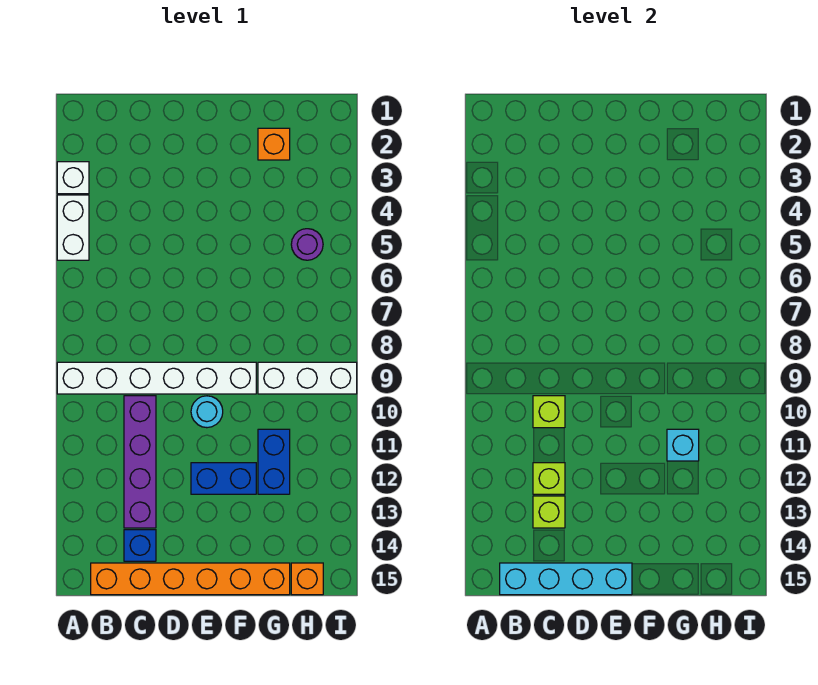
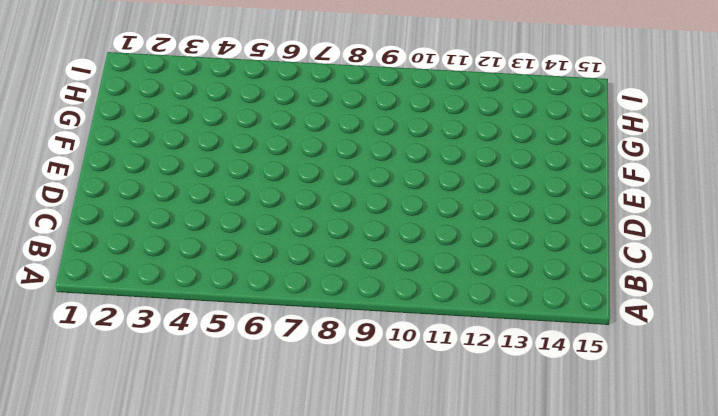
none -> white brick A3 level 1
none -> white brick A4:A5 level 1
none -> white brick A9:F9 level 1

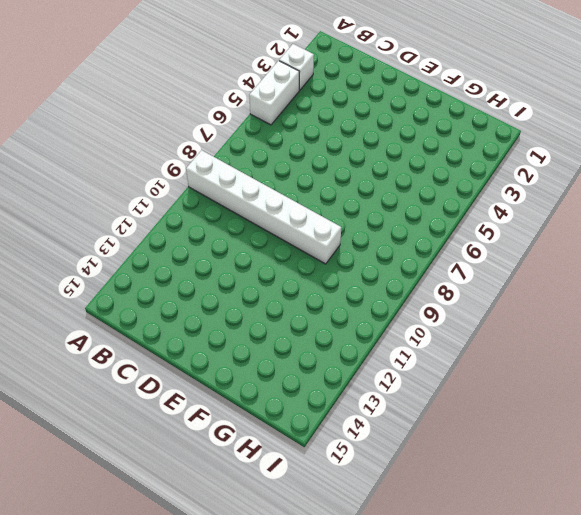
none -> orange brick B15:G15 level 1
none -> purple brick C10:C13 level 1
none -> blue brick C14 level 1

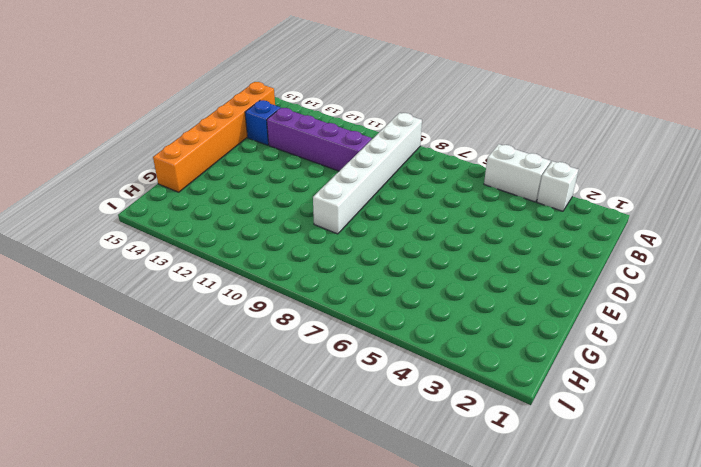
none -> cyan round brick E10 level 1
none -> blue brick E12:F12 level 1
none -> orange brick G2 level 1

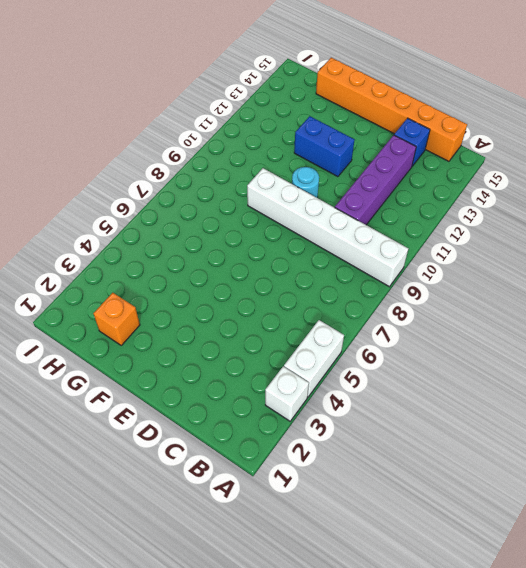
none -> white brick G9:I9 level 1
none -> blue brick G11:G12 level 1
none -> purple round brick H5 level 1

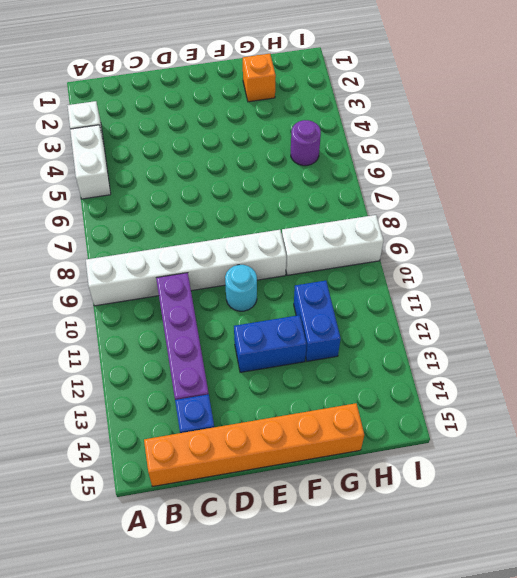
none -> orange brick H15 level 1
none -> cyan brick B15:E15 level 2
none -> lime brick C10 level 2

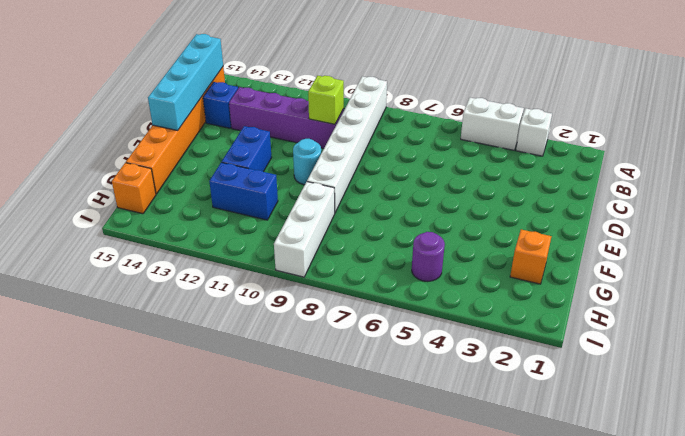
none -> lime brick C12 level 2
none -> lime brick C13 level 2
none -> cyan brick G11 level 2

